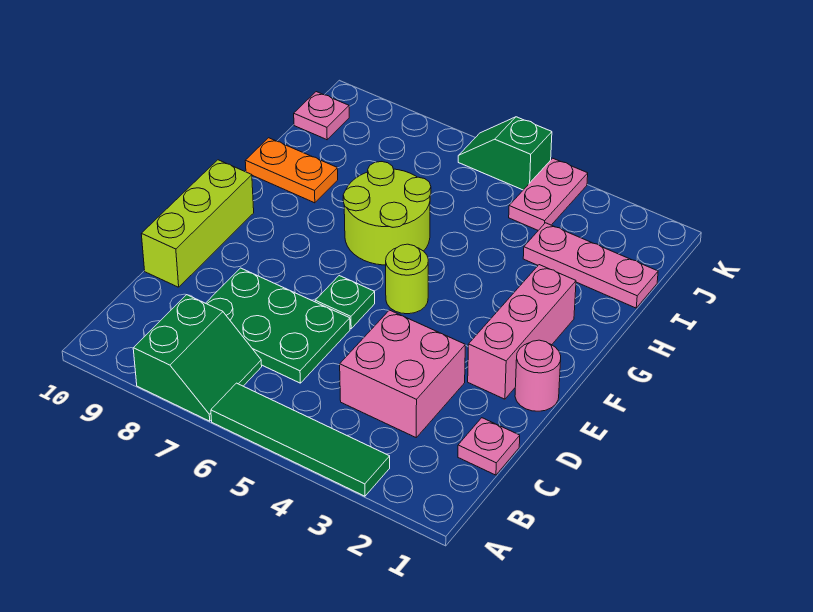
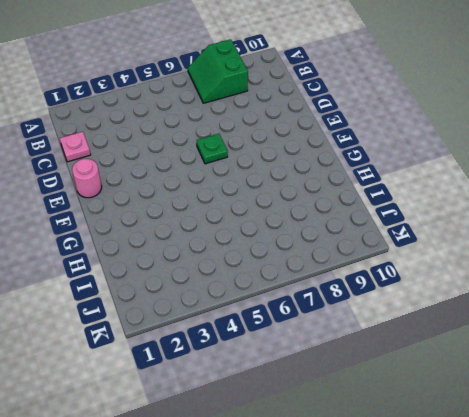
none -> green tile A3:A6 level 1
none -> pink brick C3:D4 level 1
none -> green plate C6:D8 level 1

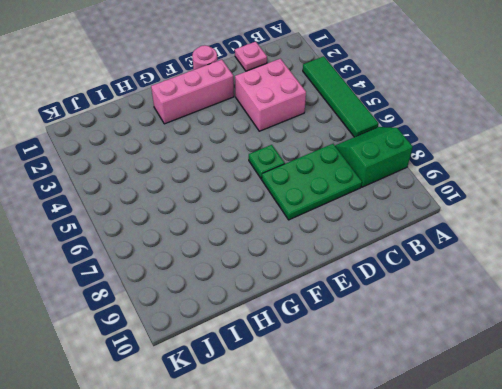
green plate C7:E8 level 1 -> green plate C6:D8 level 1
none -> lime brick D10:F10 level 1
none -> lime round brick F5 level 1
none -> lime round brick G6:H7 level 1

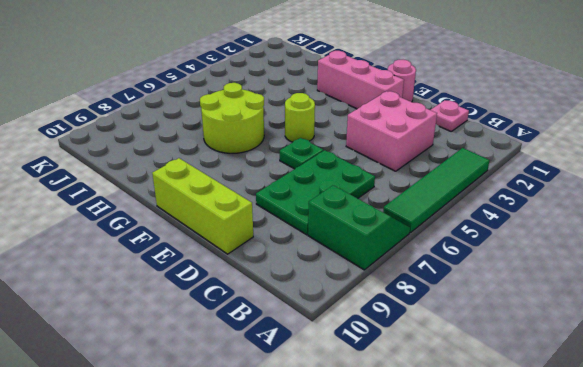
none -> orange plate H9:H10 level 1
none -> pink plate I1:I3 level 1
none -> pink plate J4:K4 level 1

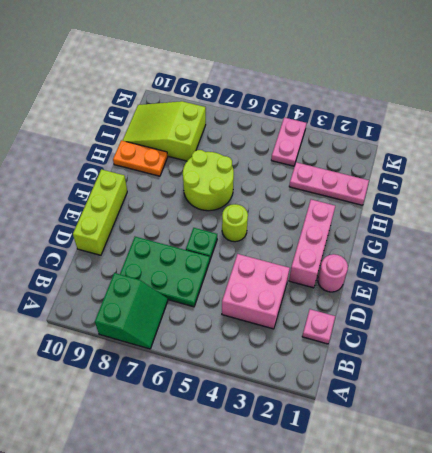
lime slope I8:J10 level 1 top 8 -> pink plate J10 level 1
none -> green tile A3:A6 level 1
none -> green slope K5:K6 level 1 top 5

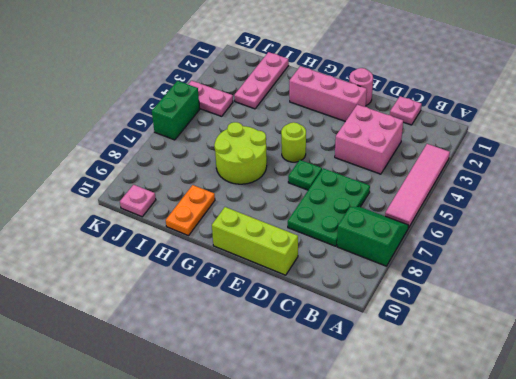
pink tile A3:A6 level 1 -> green tile A3:A6 level 1
green brick K5:K6 level 1 -> green slope K5:K6 level 1 top 5

